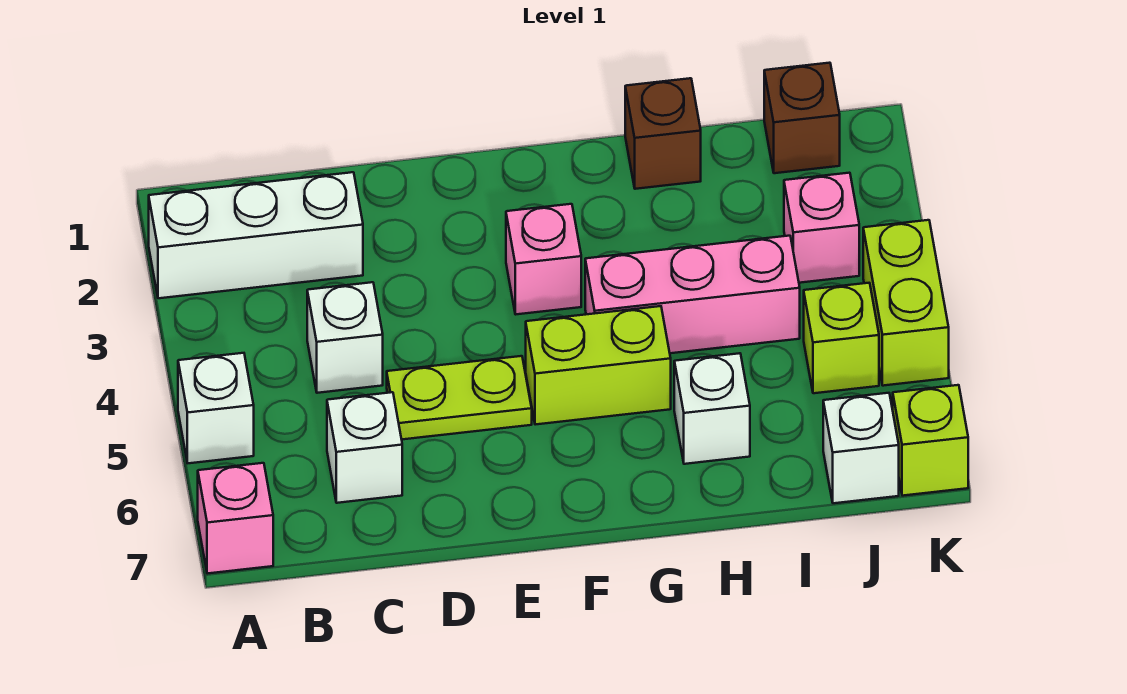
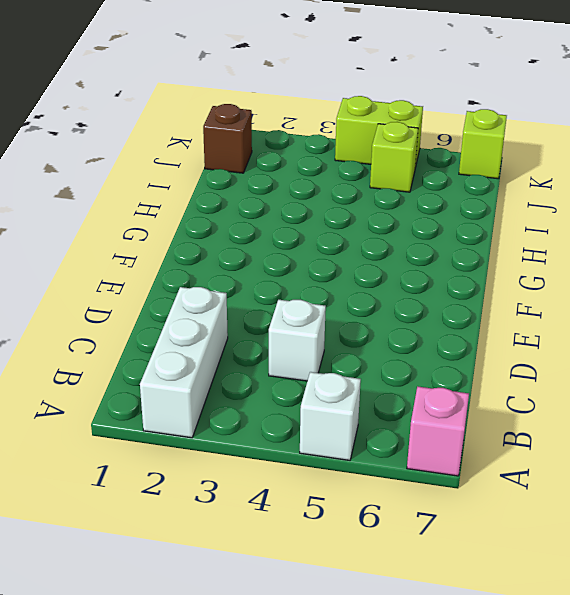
none -> white brick C6 level 1
none -> lime plate D5:E5 level 1
none -> pink brick F3 level 1

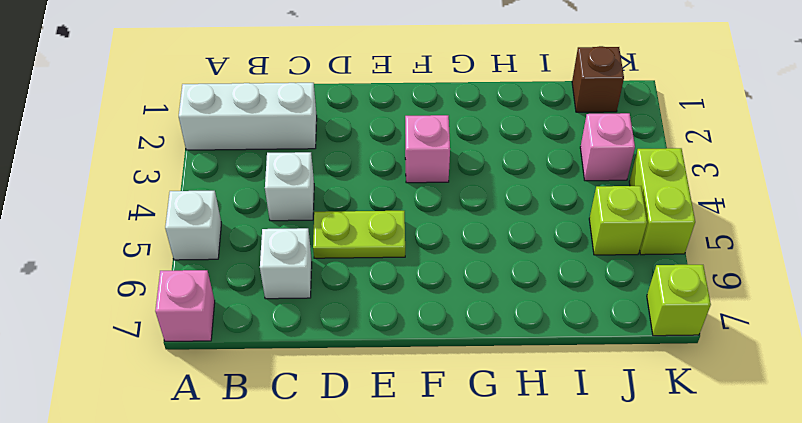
none -> lime brick F5:G5 level 1
none -> pink brick G4:I4 level 1
none -> brown brick H1 level 1

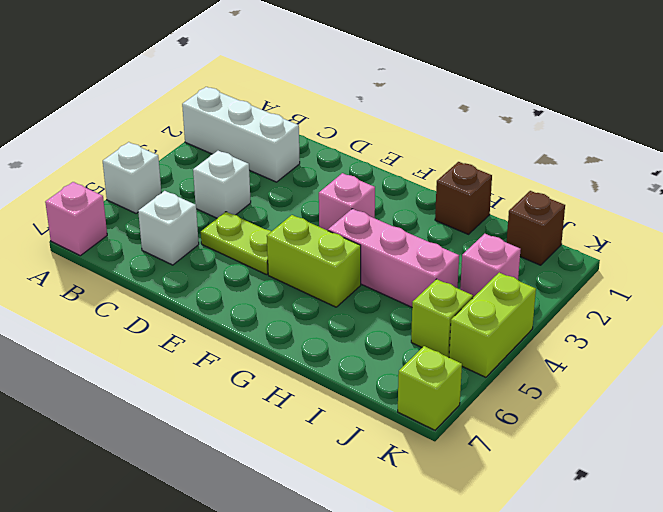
none -> white brick H6 level 1
none -> white brick J7 level 1

